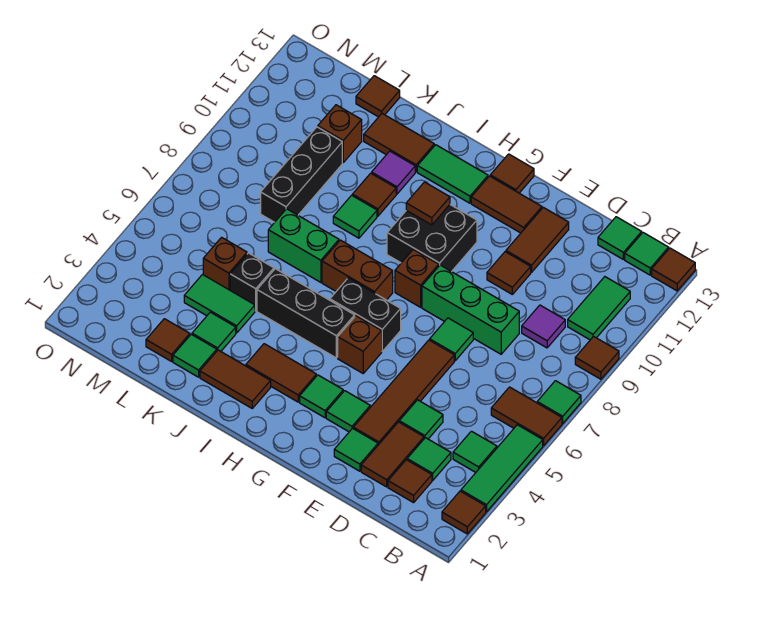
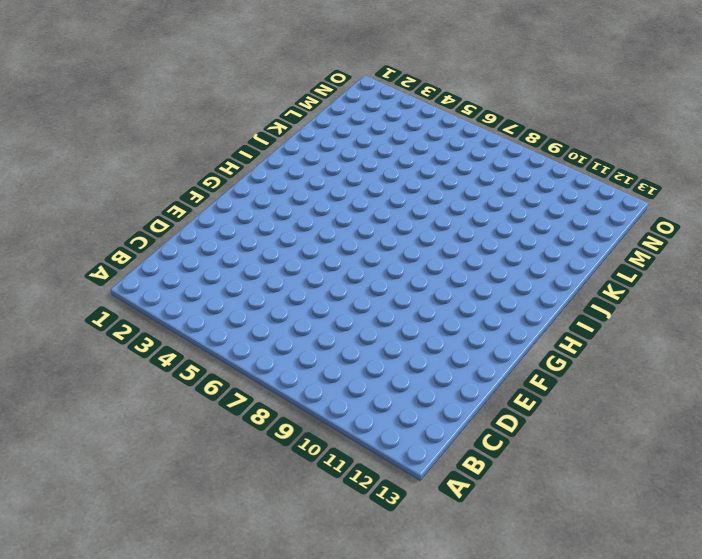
none -> brown tile A2 level 1
none -> green tile A3:A5 level 1
none -> brown tile A6:B6 level 1
none -> green tile A7 level 1

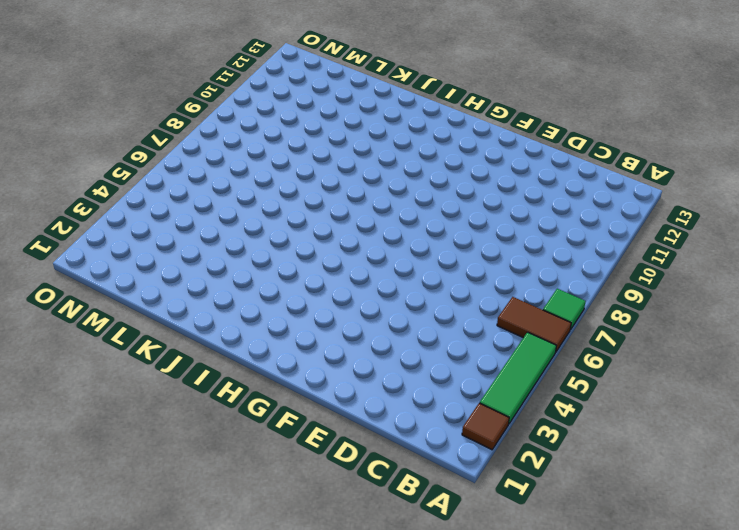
none -> brown tile A9 level 1
none -> brown tile A13 level 1
none -> green tile B4 level 1
none -> green tile B10:B11 level 1

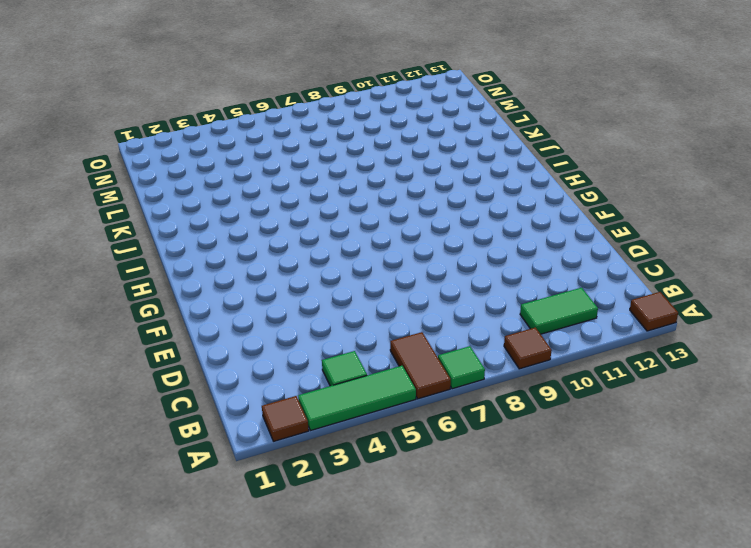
none -> green tile B13 level 1
none -> brown tile C2 level 1
none -> green tile C3 level 1
none -> purple tile C9 level 1

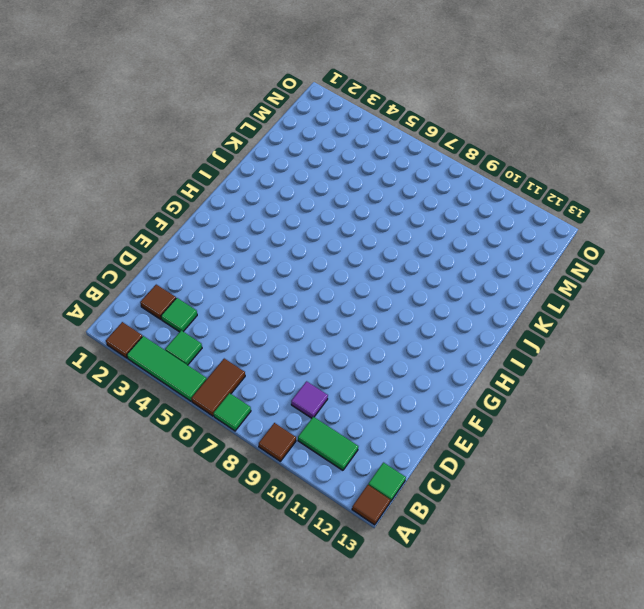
none -> green tile C13 level 1
none -> brown tile D2:D3 level 1
none -> green tile D4 level 1
none -> green brick D8:F8 level 1

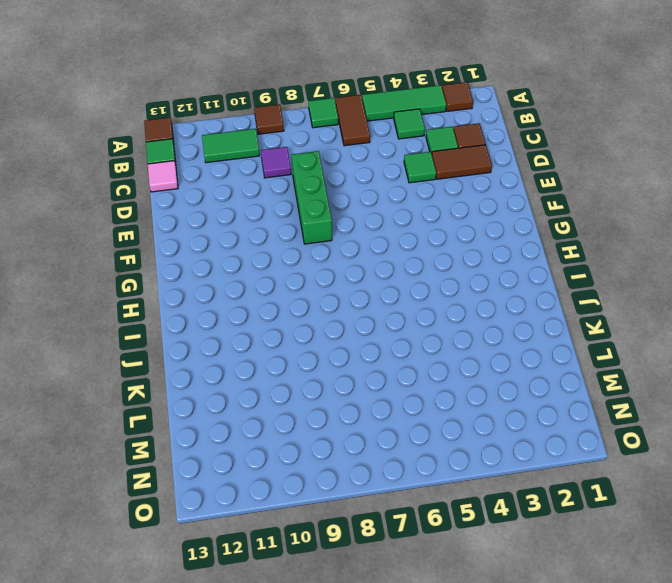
pink tile C13 level 1 -> green tile C13 level 1
none -> green tile E2 level 1
none -> brown tile E3:E6 level 1
none -> green tile E7 level 1
none -> brown tile E10 level 1

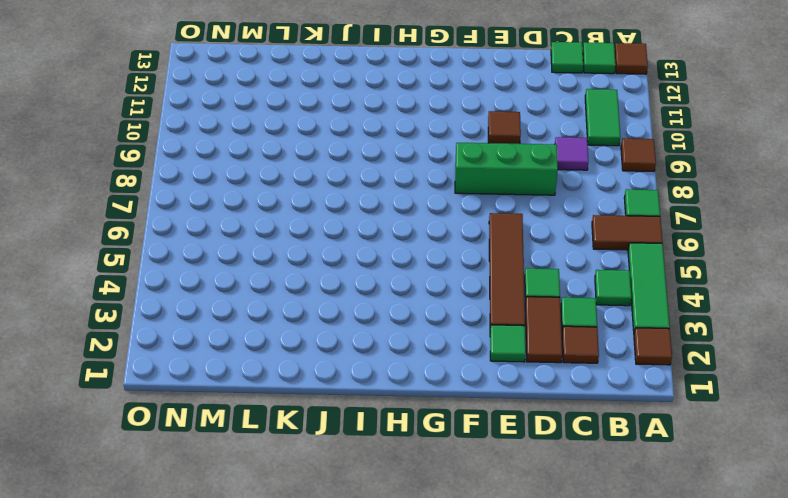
none -> green tile E7 level 1
none -> brown tile E11:E12 level 1
none -> green tile F3 level 1
none -> brown tile F12:G12 level 1

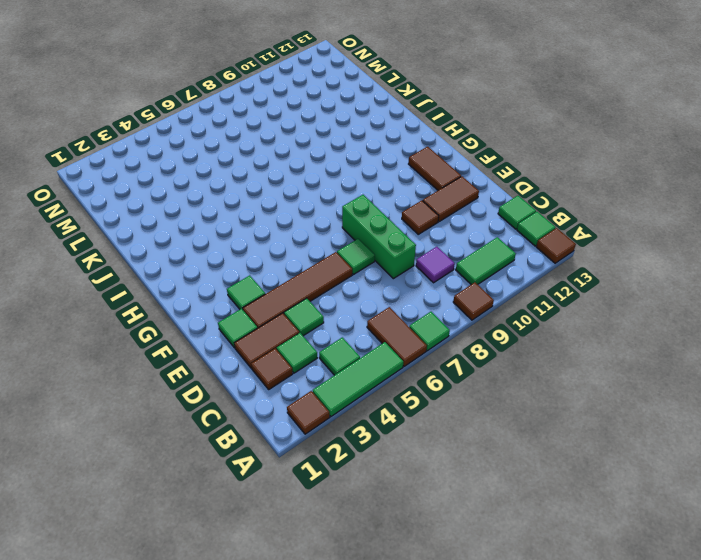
none -> green tile G3 level 1
none -> brown brick G5 level 1
none -> black brick G6:H6 level 1
none -> brown brick G8 level 1

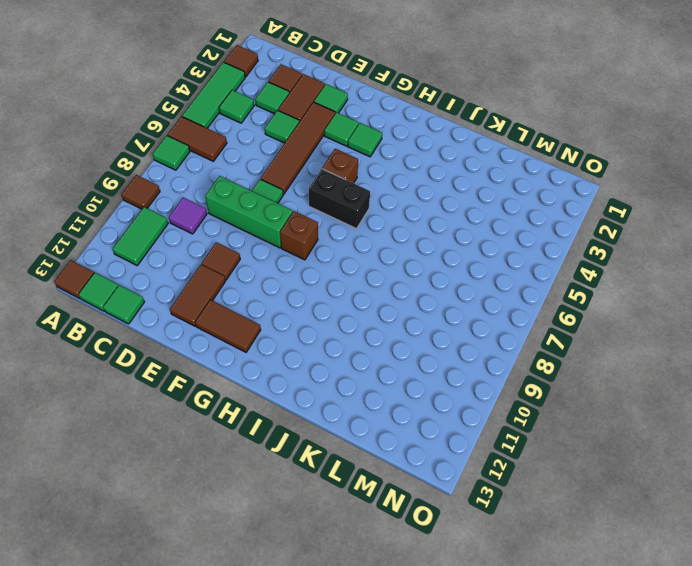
none -> black brick G9:H10 level 1
none -> brown tile G13 level 1
none -> brown tile H3:I3 level 1
none -> black brick H5:J5 level 1

